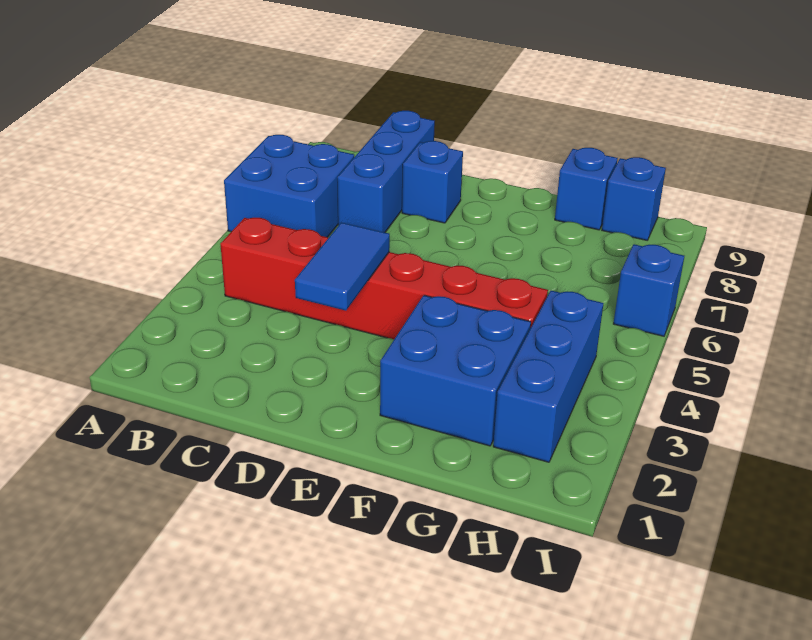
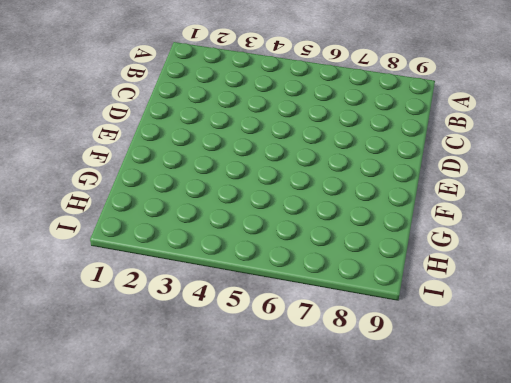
none -> blue brick A6:B7 level 1
none -> red brick B4:G4 level 1

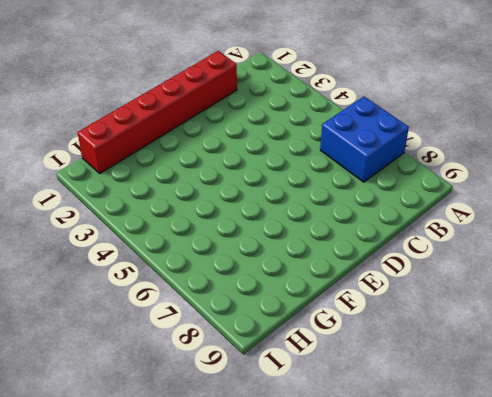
red brick C1:H1 level 1 -> red brick B4:G4 level 1
none -> blue brick C7:C9 level 1
none -> blue brick D8 level 1

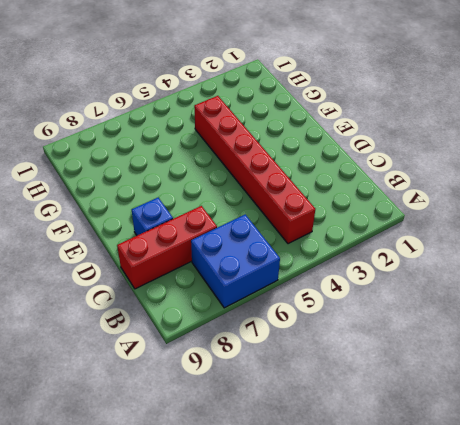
red brick C7:C9 level 1 -> blue brick C7:C9 level 1
none -> blue brick F2:G3 level 1
none -> blue brick G9 level 1

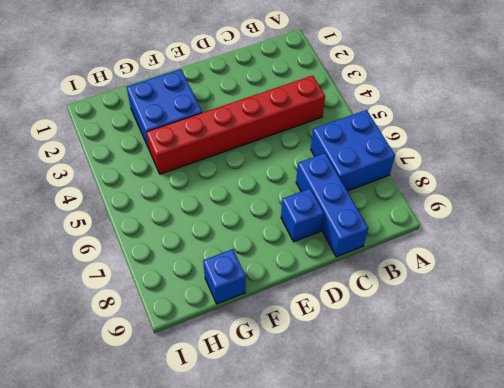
none -> blue brick H2:H4 level 1
none -> blue brick H9 level 1

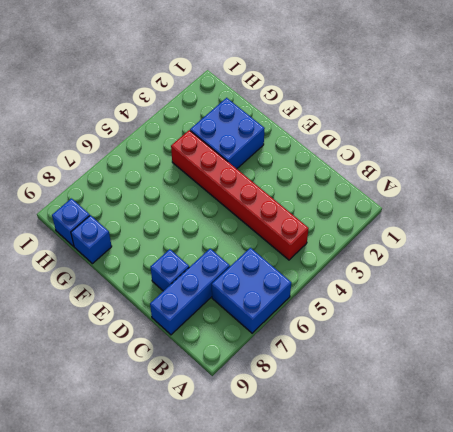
none -> blue brick H2:H4 level 1
none -> blue brick I6 level 1

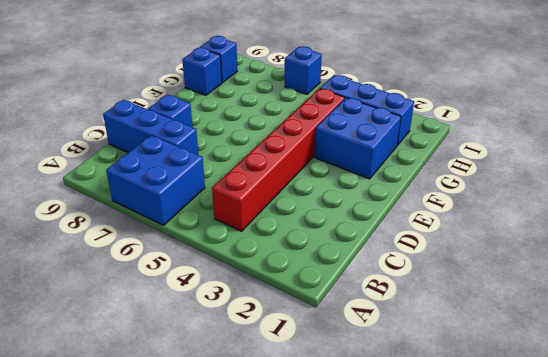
none -> blue tile D3:D4 level 2

